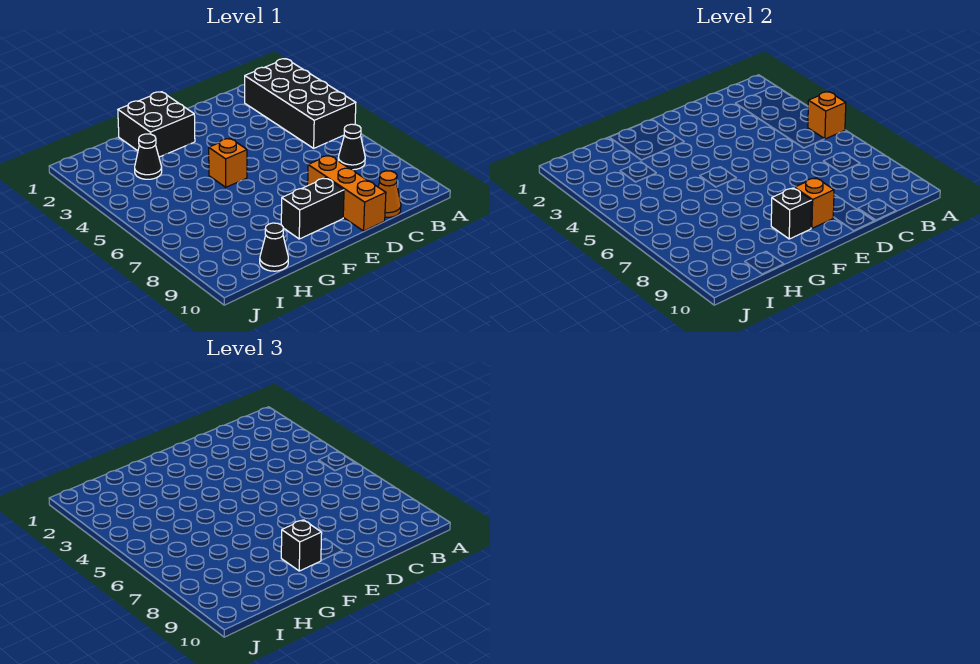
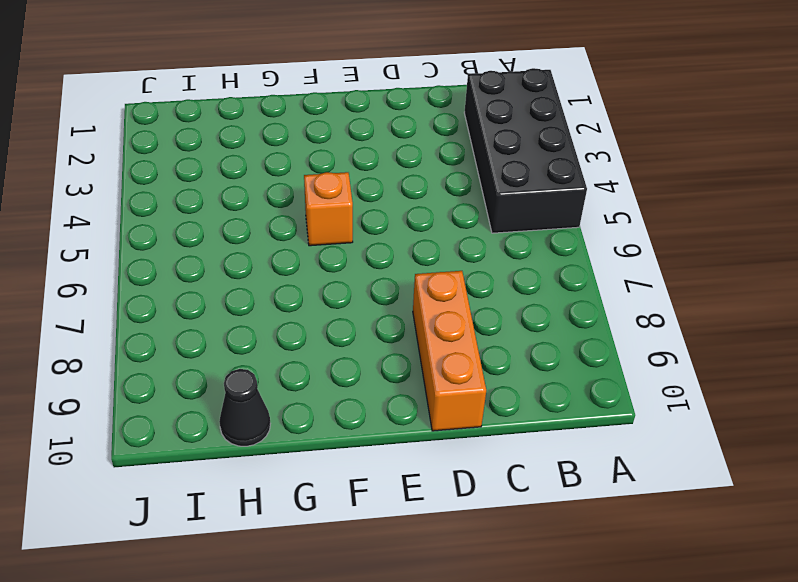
none -> black cone B7 level 1
none -> orange cone C10 level 1
none -> black brick E9:F9 level 1

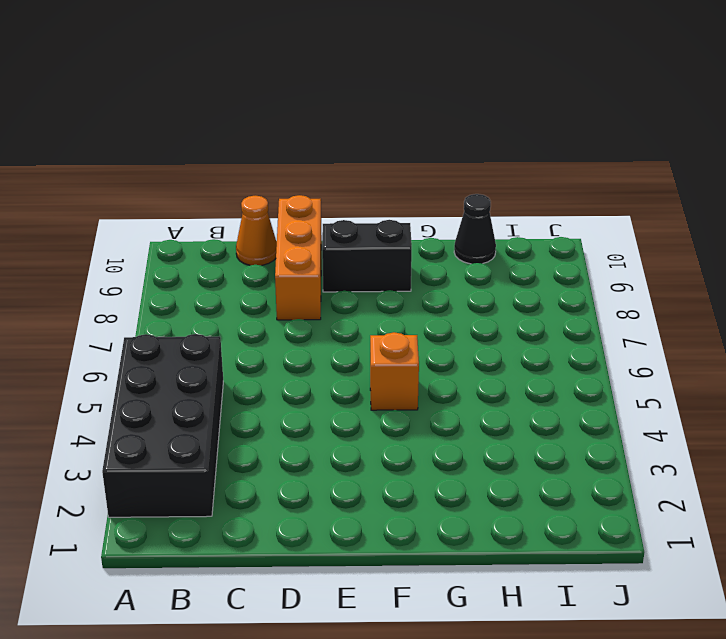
none -> black cone B7 level 1
none -> black brick F1:G2 level 1
none -> black cone H3 level 1

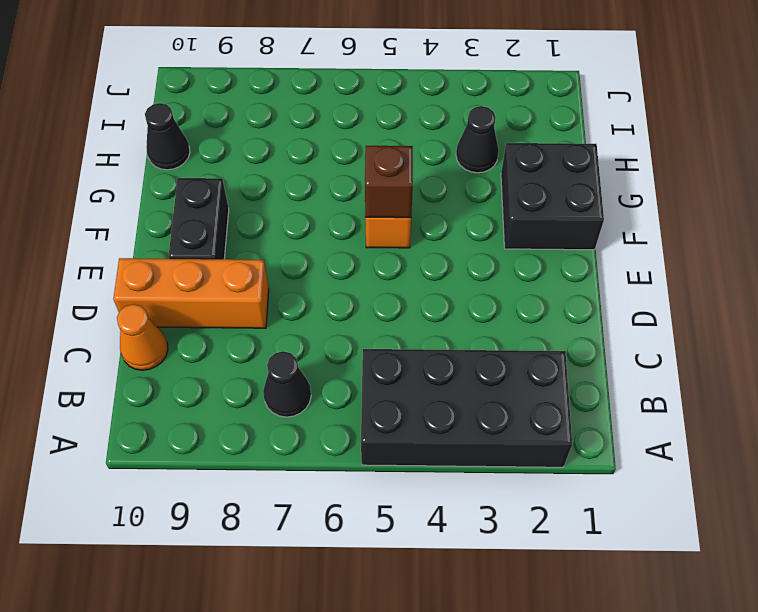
brown brick F5 level 2 -> none
none -> orange brick A5 level 2
none -> orange brick E9 level 2
none -> black brick F9 level 2

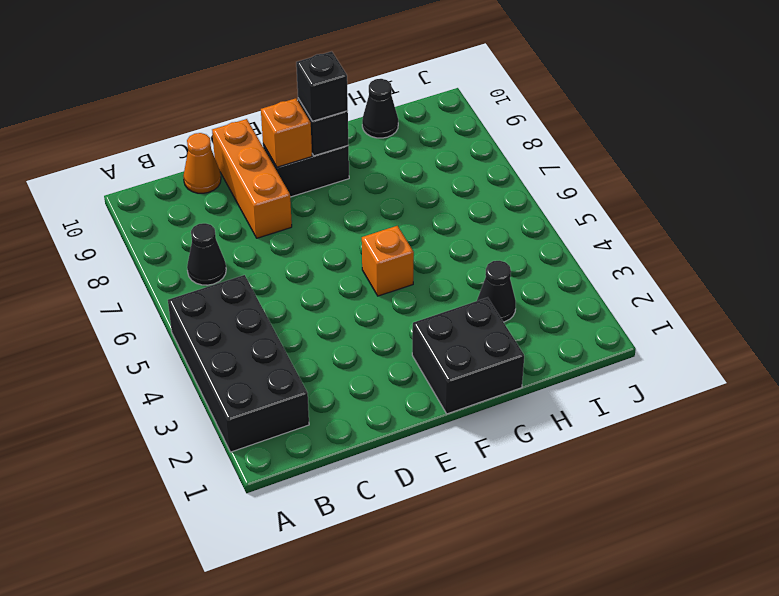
none -> orange brick A5 level 2

